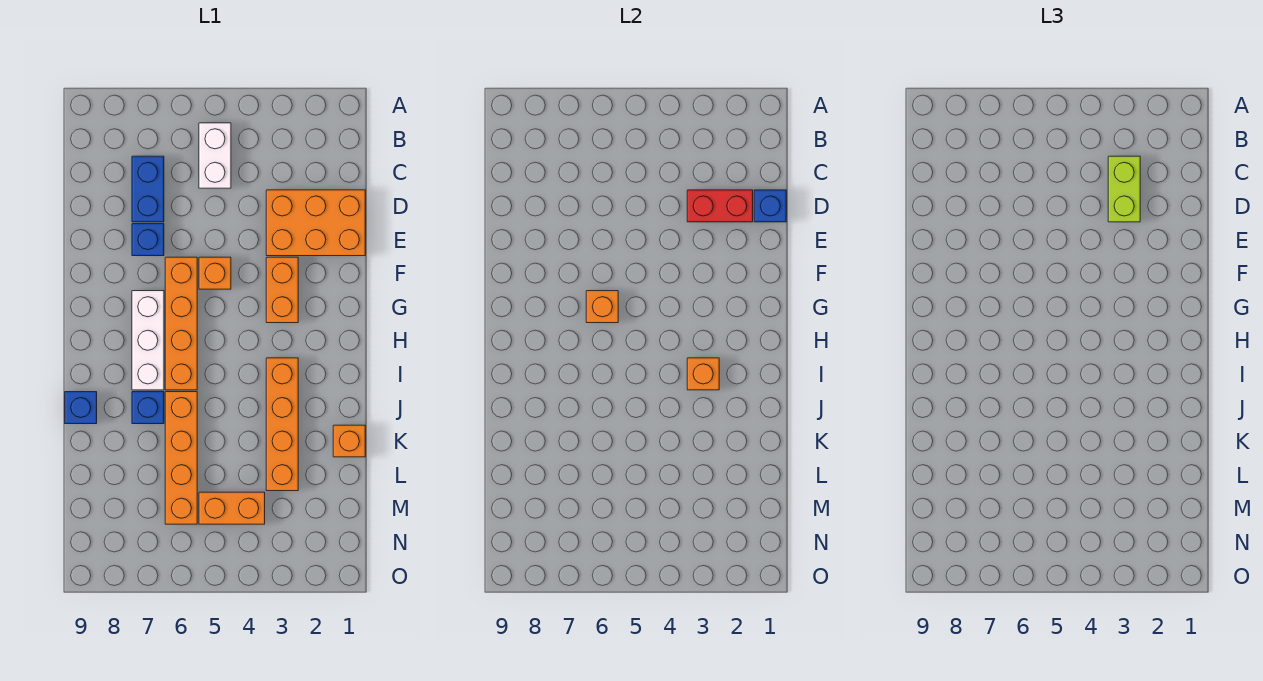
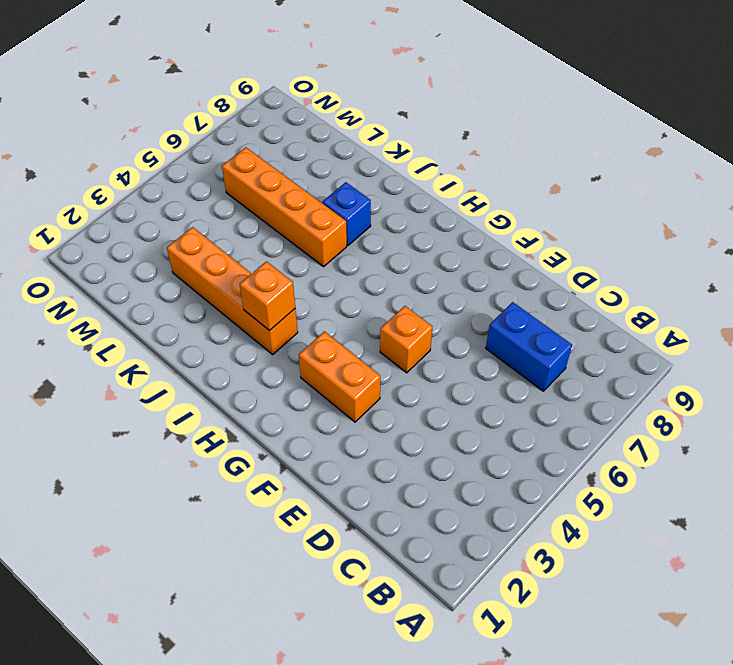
none -> white brick B5:C5 level 1
none -> orange brick D1:E3 level 1
none -> blue brick E7 level 1

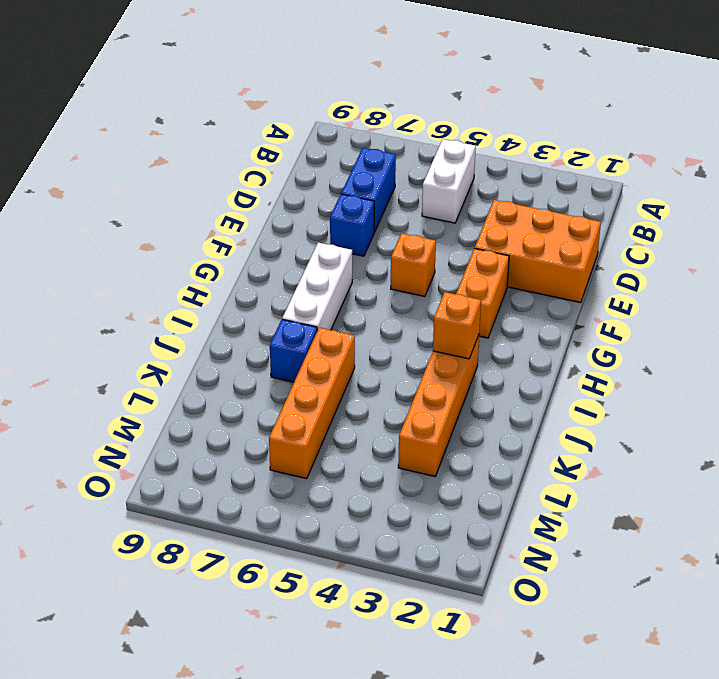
none -> orange brick F6:I6 level 1
none -> blue brick J9 level 1
none -> orange brick K1 level 1

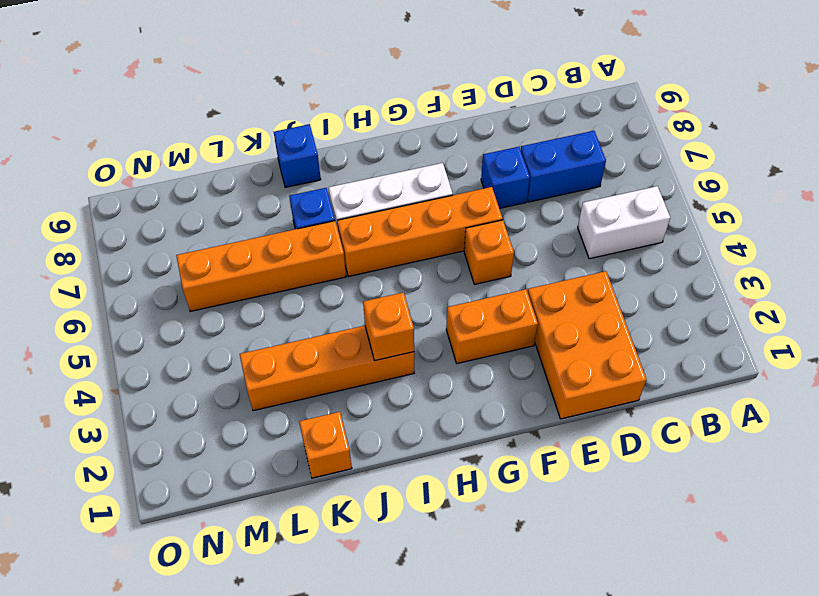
none -> orange brick M4:M5 level 1
none -> blue brick D1 level 2
none -> red brick D2:D3 level 2

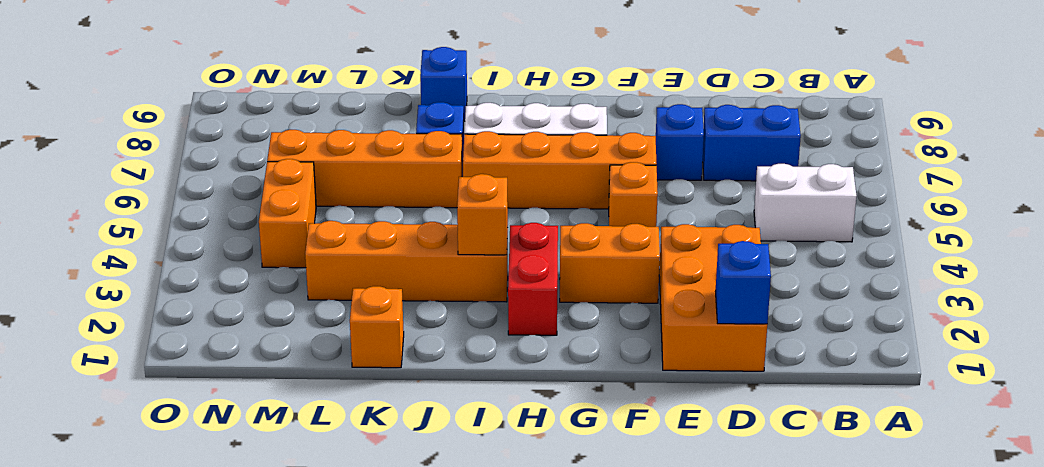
red brick H2:H3 level 1 -> red brick D2:D3 level 2
none -> orange brick G6 level 2
none -> lime brick C3:D3 level 3

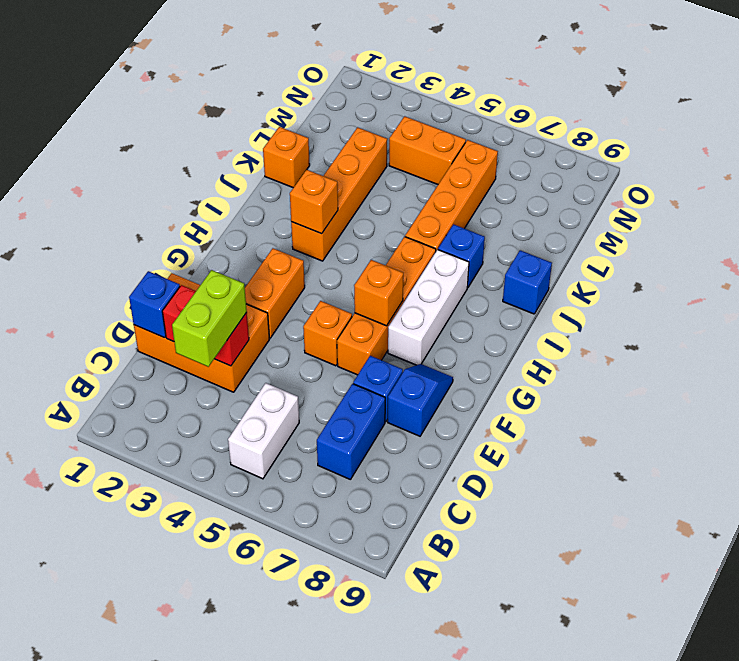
blue slope E8:F8 level 1 top E -> none

